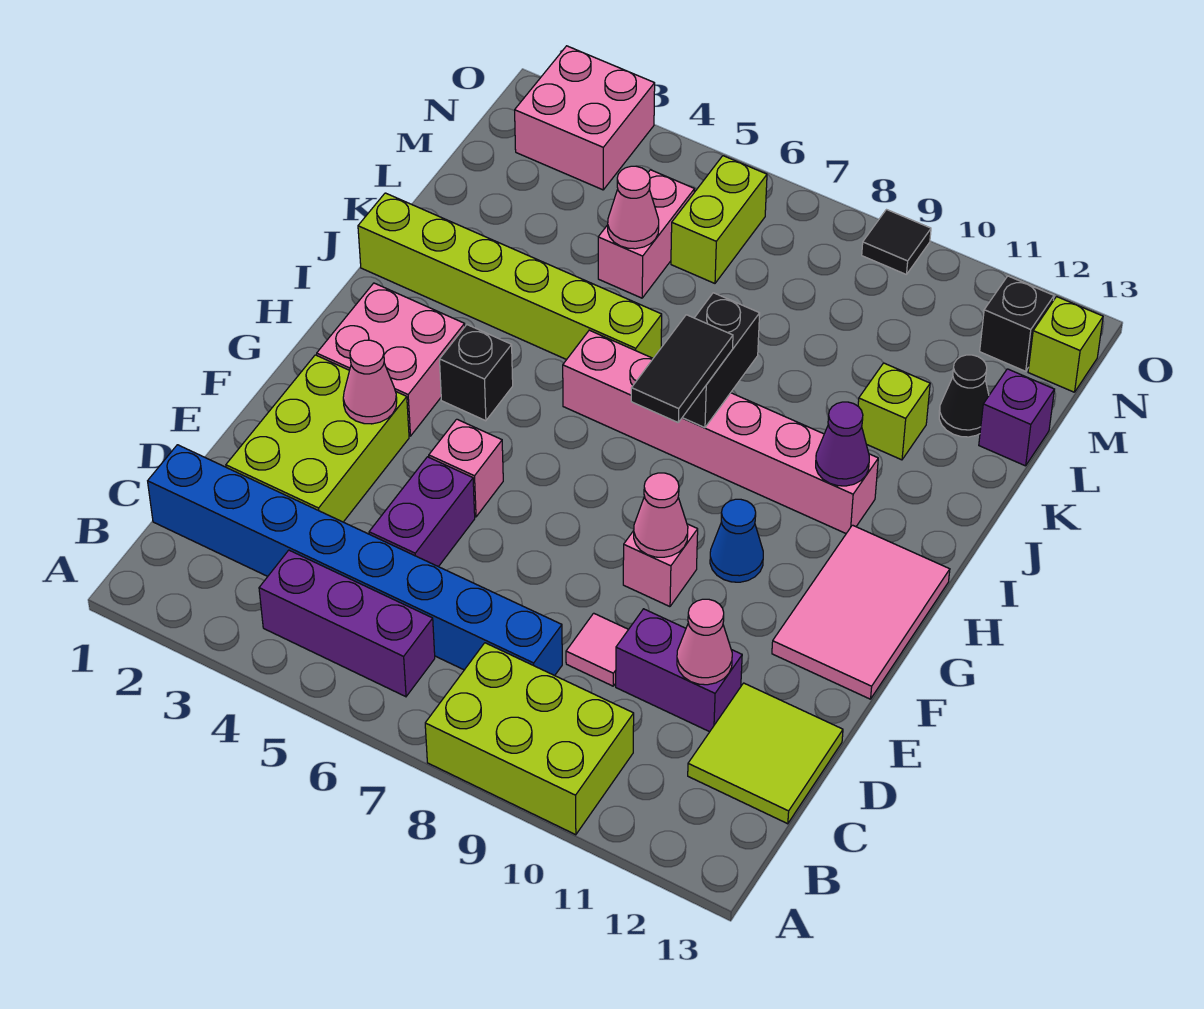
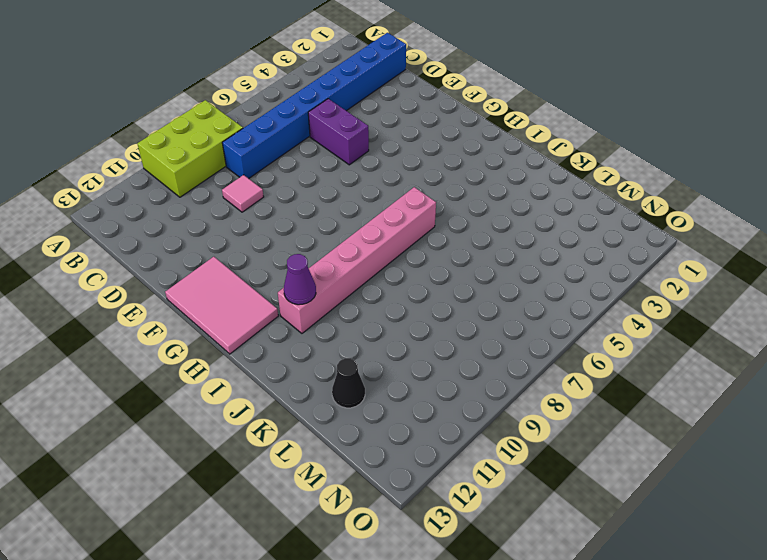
none -> purple brick B4:B6 level 1
none -> lime tile C12:D13 level 1
none -> lime brick D2:F3 level 1
none -> purple brick D10:D11 level 1

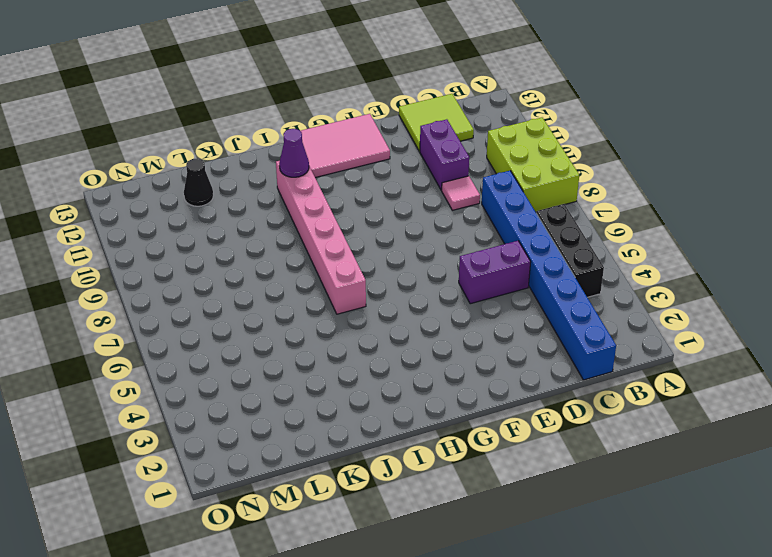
black brick B4:B6 level 1 -> purple brick B4:B6 level 1
none -> lime brick D2:F3 level 1
none -> pink brick F5 level 1
none -> pink brick F9 level 1
none -> pink brick G2:H3 level 1

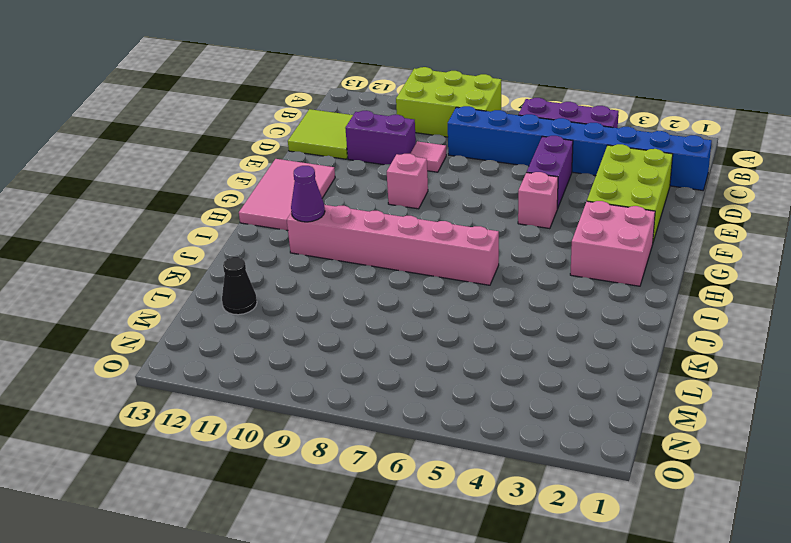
none -> blue cone G10 level 1
none -> black brick H4 level 1
none -> lime brick J1:J6 level 1
none -> lime brick K11 level 1

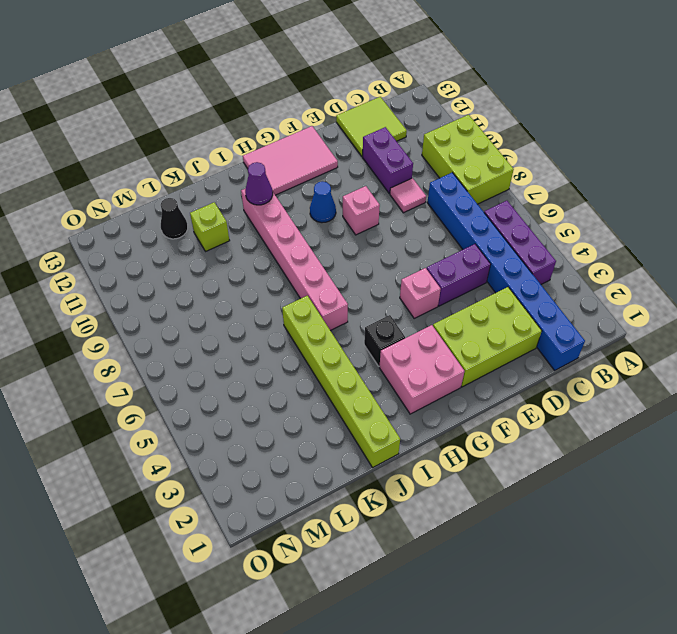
none -> pink brick L5:M5 level 1
none -> purple brick L13 level 1
none -> lime brick M6:N6 level 1
none -> pink brick N2:O3 level 1

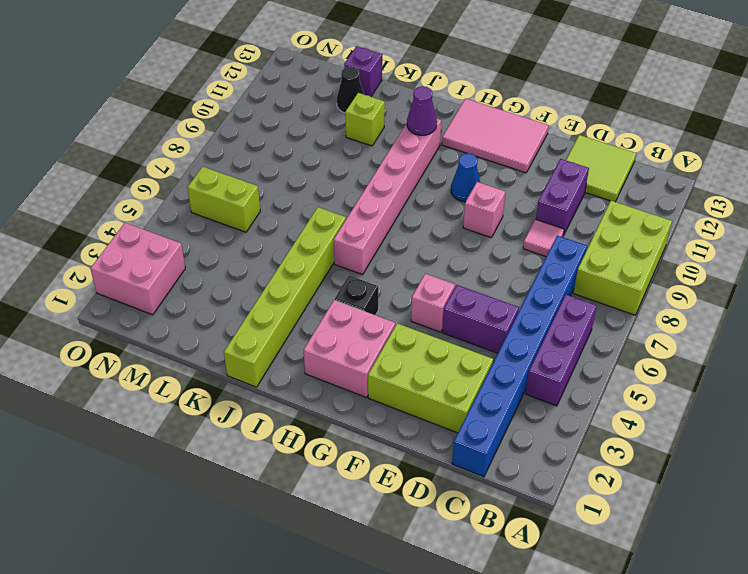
none -> pink brick L5:M5 level 1
none -> black brick N12 level 1
none -> lime brick N13 level 1
none -> black tile O9 level 1

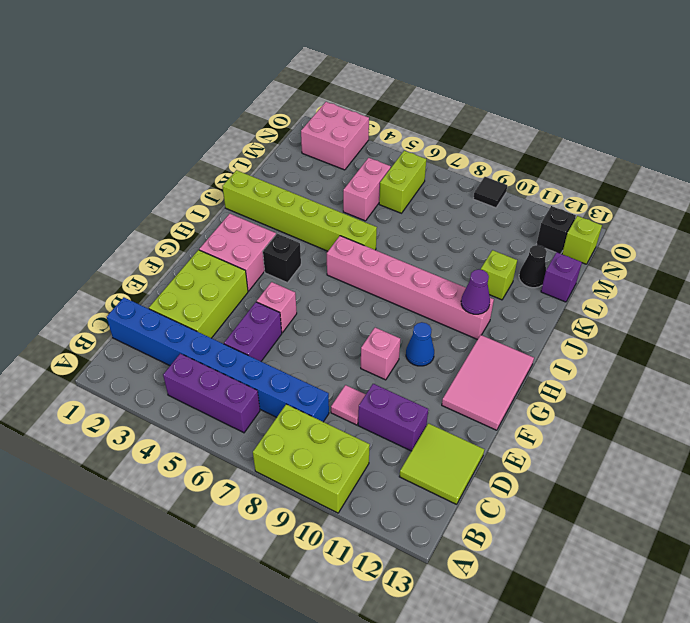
none -> pink cone D11 level 2
none -> pink cone F3 level 2
none -> pink cone F9 level 2
none -> black brick I8:J8 level 2

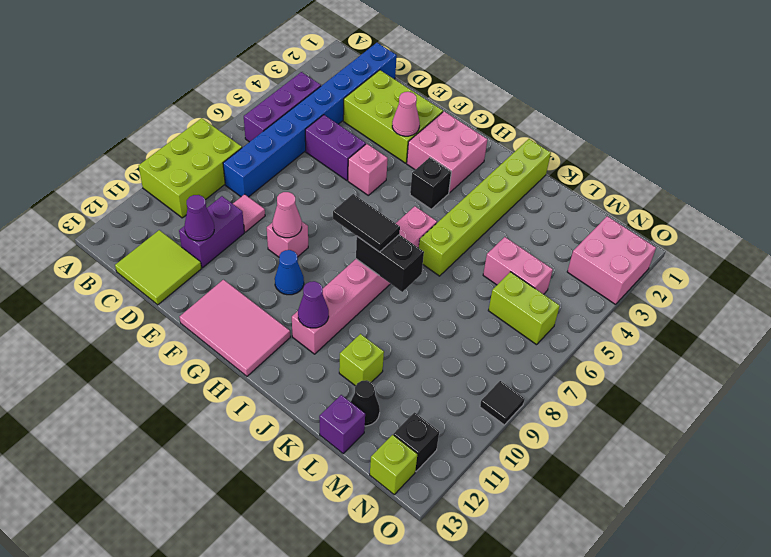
purple cone D11 level 2 -> pink cone D11 level 2
none -> pink cone L5 level 2

